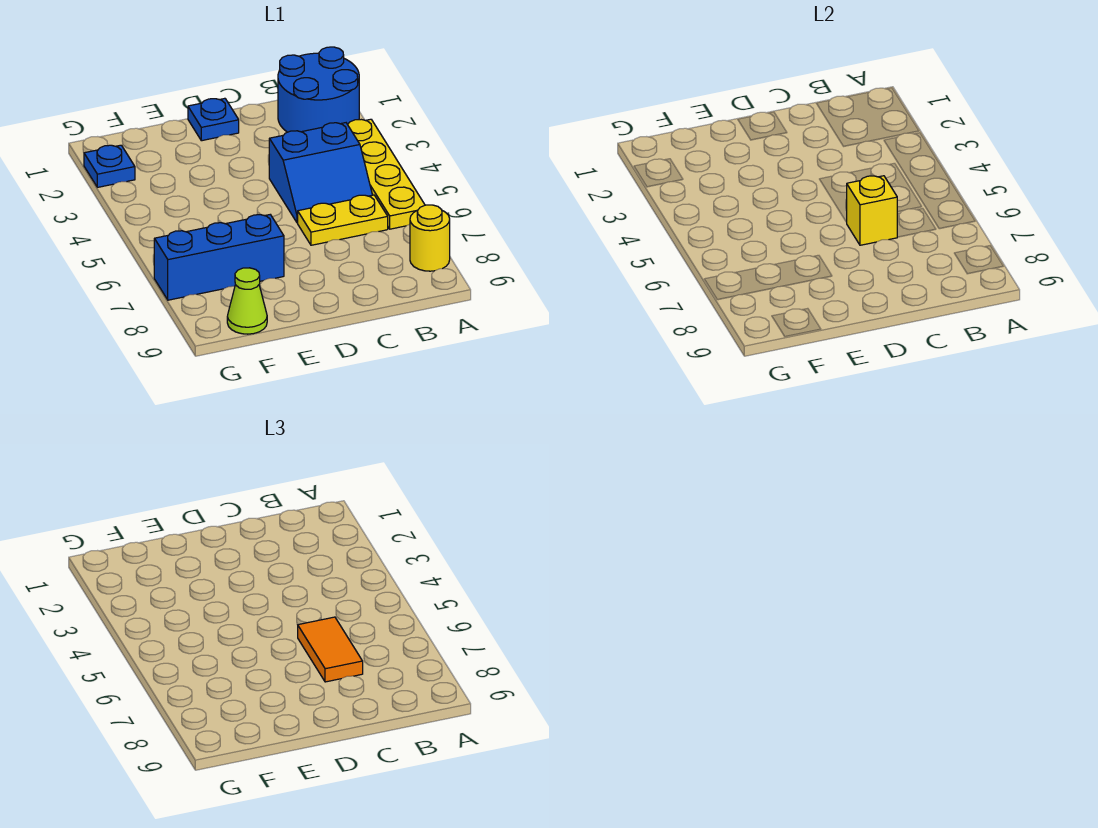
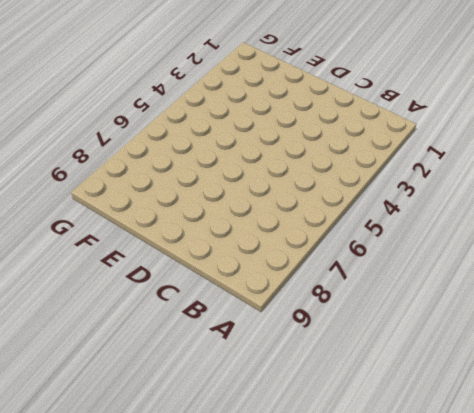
none -> blue round brick A1:B2 level 1
none -> yellow plate A3:A6 level 1

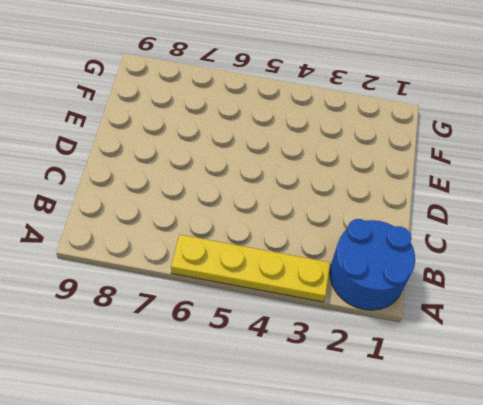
none -> yellow round brick A8 level 1
none -> blue slope B4:C5 level 1 top 4

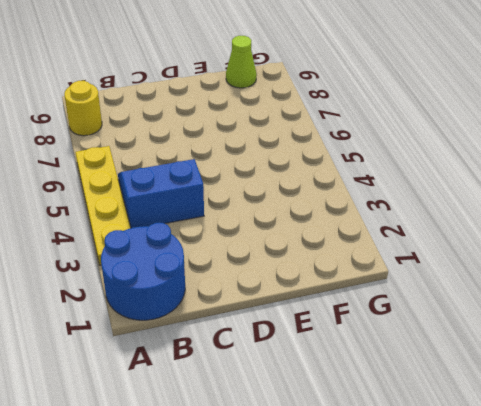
none -> yellow plate B6:C6 level 1
none -> blue plate D1 level 1

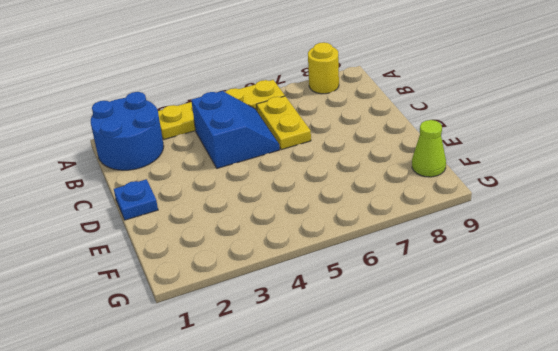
none -> blue brick E7:G7 level 1
none -> blue plate G2 level 1

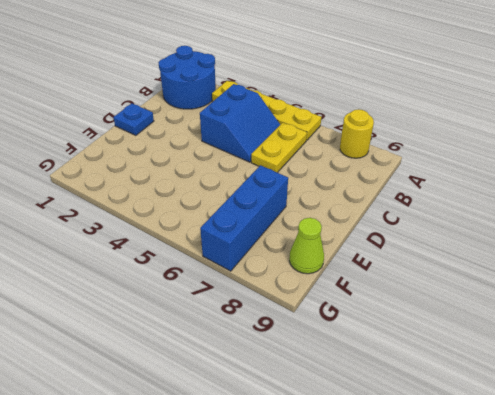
none -> blue plate G2 level 1
none -> yellow brick C6 level 2

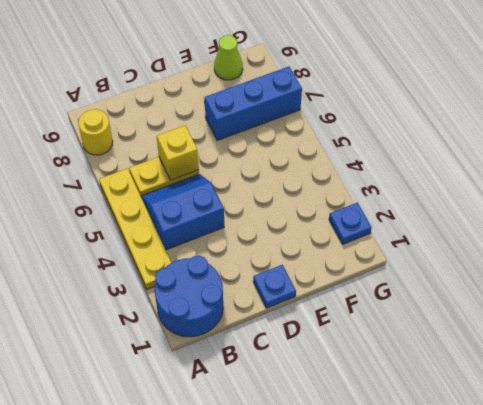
none -> orange tile C6:C7 level 3

